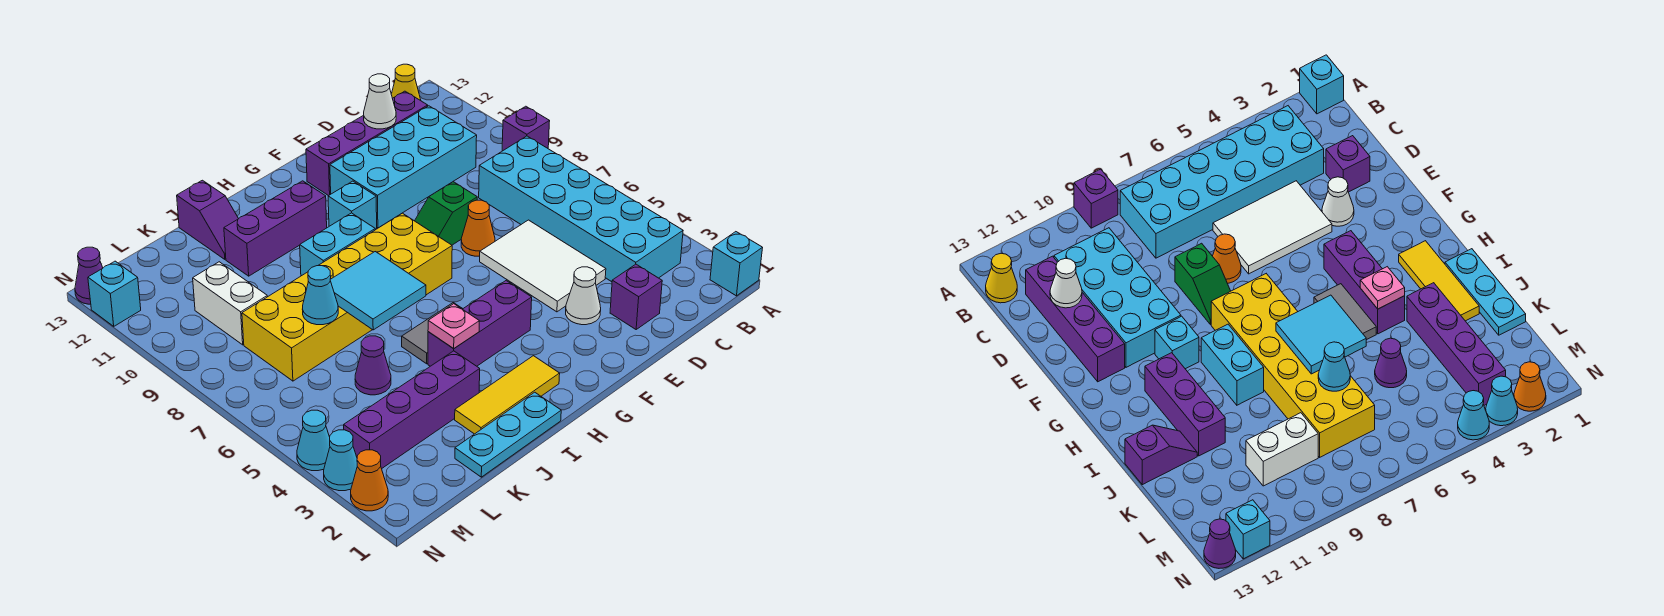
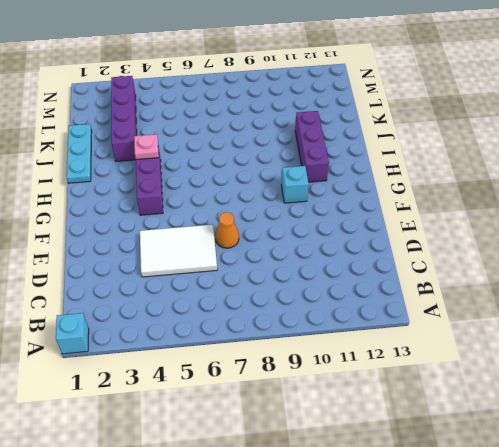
none -> purple brick A9 level 1
none -> cyan brick B3:C8 level 1
none -> yellow cone B13 level 1
none -> cyan brick C10:F11 level 1

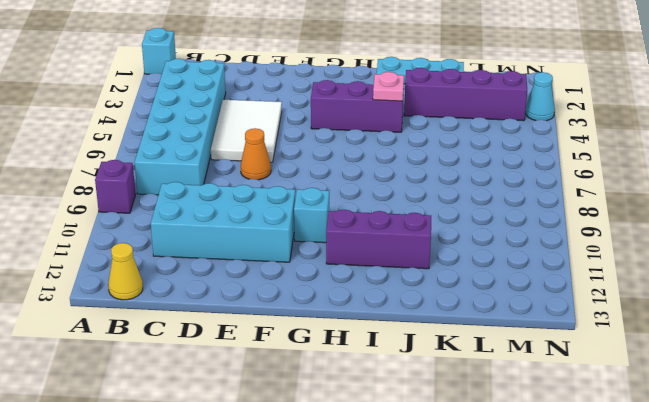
none -> purple brick C12:F12 level 1
none -> purple brick D2 level 1
none -> white cone E3 level 1
none -> green slope E8:F8 level 1 top E

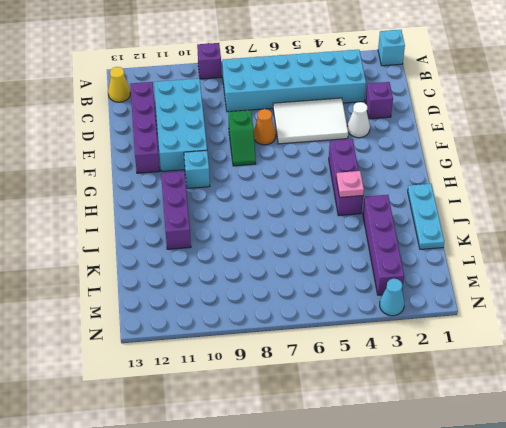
none -> yellow brick G7:L8 level 1
none -> yellow tile H2:J2 level 1
none -> grey tile H5:I5 level 1
none -> cyan brick H9:I9 level 1

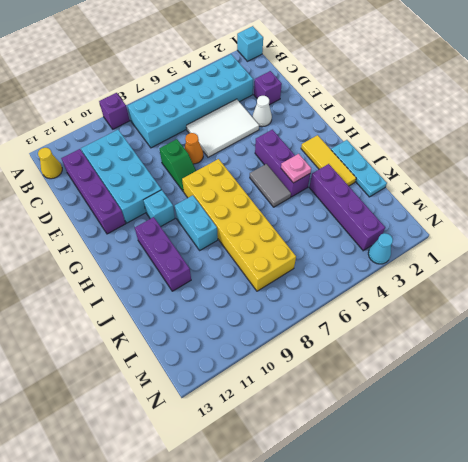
none -> purple slope J12:J13 level 1 top 13
none -> purple cone K5 level 1
none -> white brick L9:L10 level 1
none -> orange cone N2 level 1

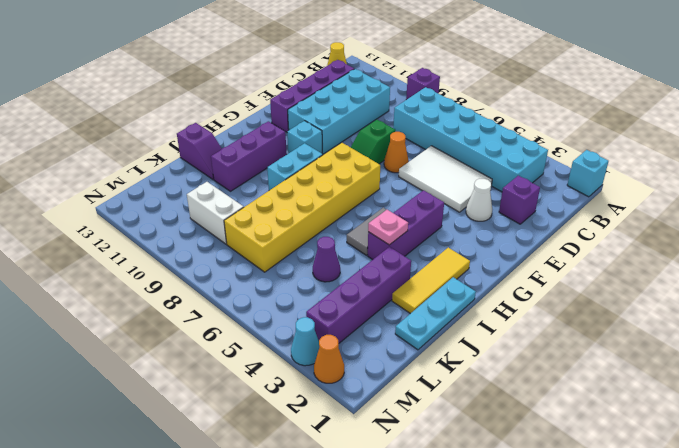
none -> cyan cone N4 level 1
none -> cyan brick N12 level 1
none -> purple cone N13 level 1
none -> white cone D12 level 2

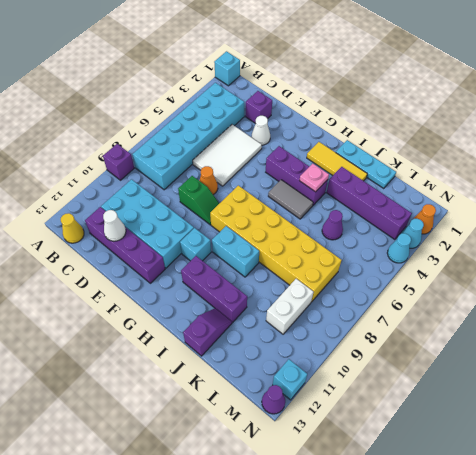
none -> cyan tile I6:J7 level 2
none -> cyan cone K7 level 2

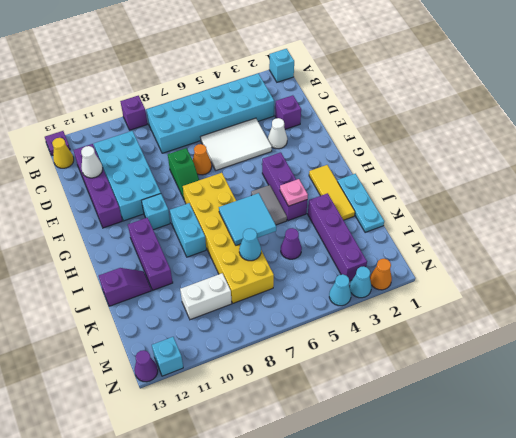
purple plate A13 level 1 -> none

